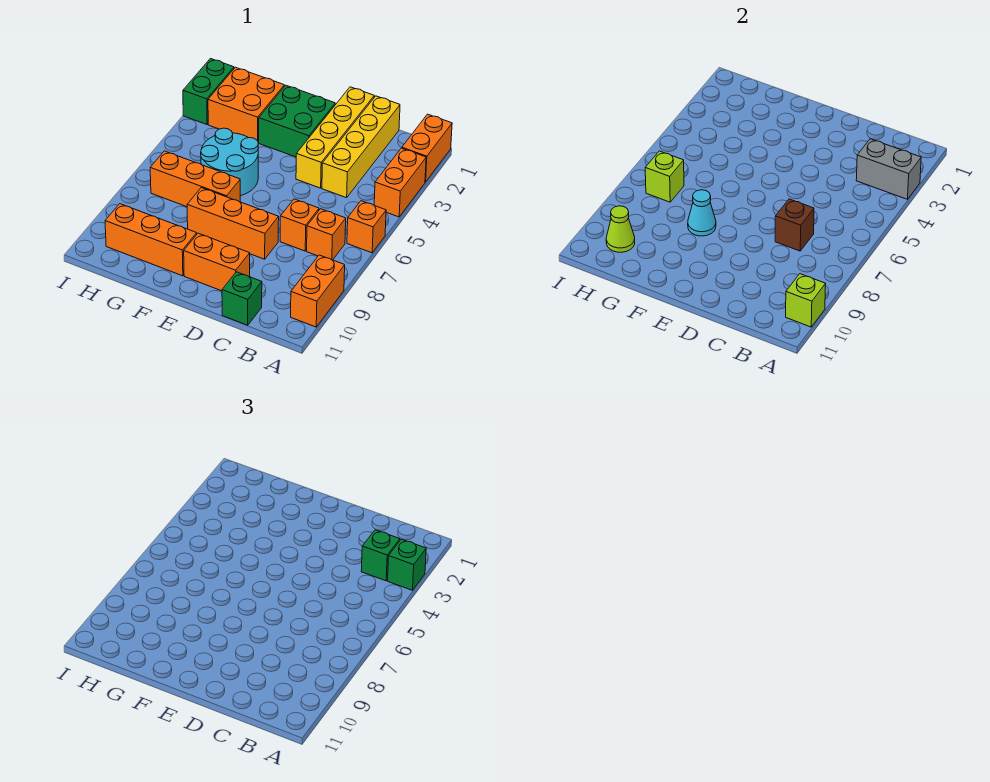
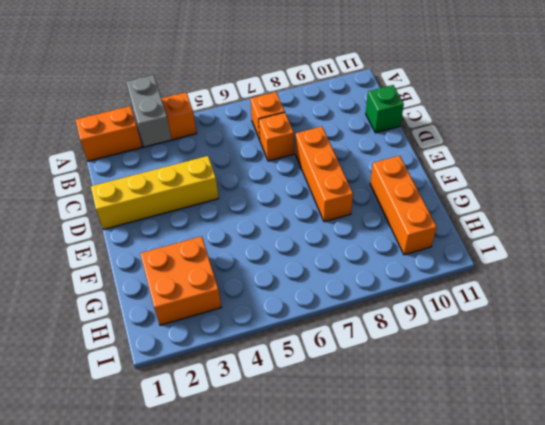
none -> orange brick A6 level 1
none -> orange brick A9:A10 level 1
none -> yellow brick C1:C4 level 1

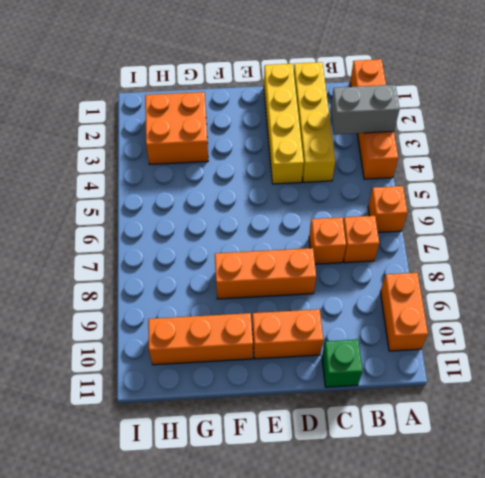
none -> green brick E2:F3 level 1
none -> cyan round brick F5:G6 level 1
none -> orange brick F7:H7 level 1

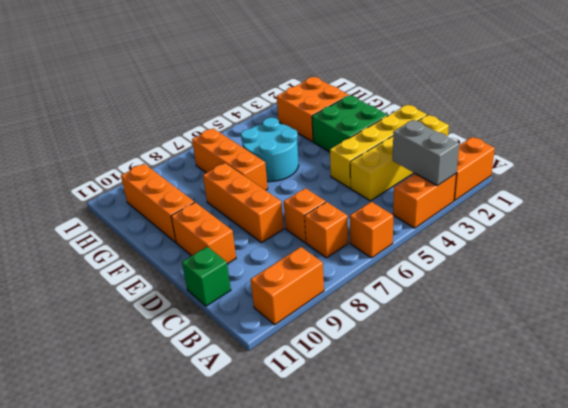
none -> green brick I2:I3 level 1
none -> lime brick A10 level 2
none -> brown brick C7 level 2

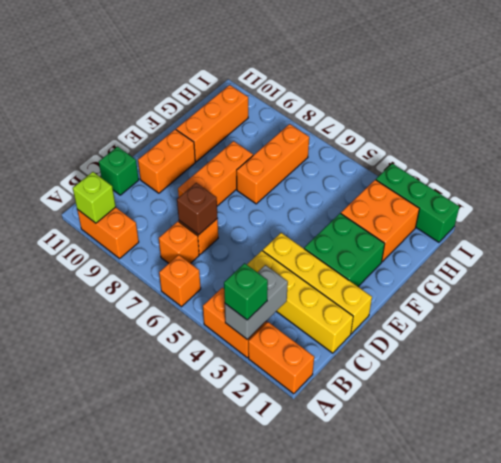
green brick I1:I3 level 1 -> green brick I2:I3 level 1
none -> cyan round brick F5:G6 level 1
none -> cyan cone F8 level 2
none -> lime brick H7 level 2

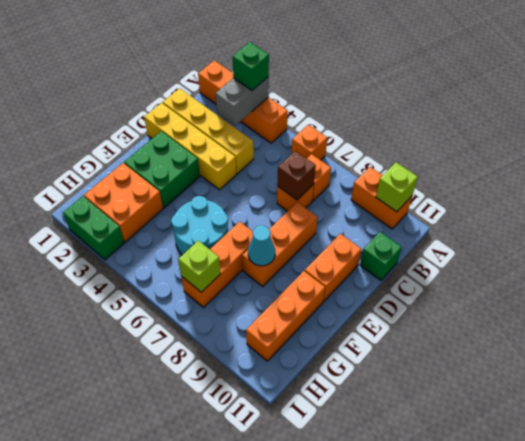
none -> lime cone H10 level 2
none -> green brick B3 level 3

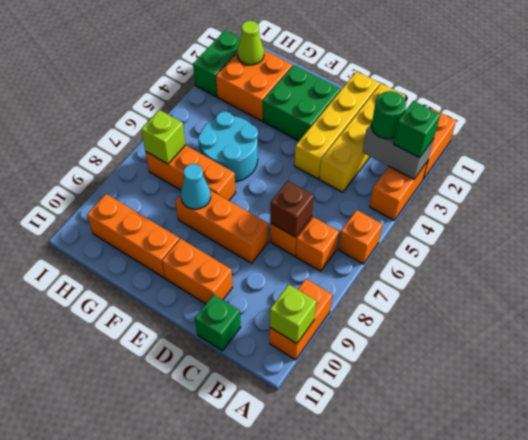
green round brick B3 level 3 -> green brick B3 level 3
lime cone H2 level 2 -> lime cone H10 level 2

